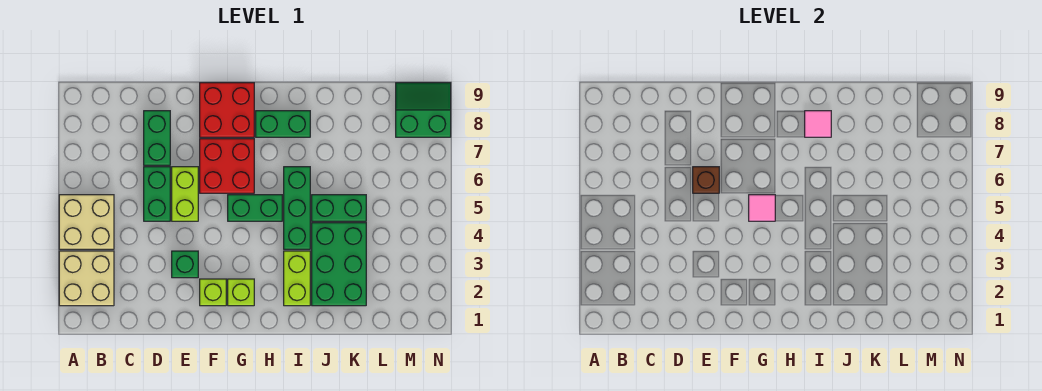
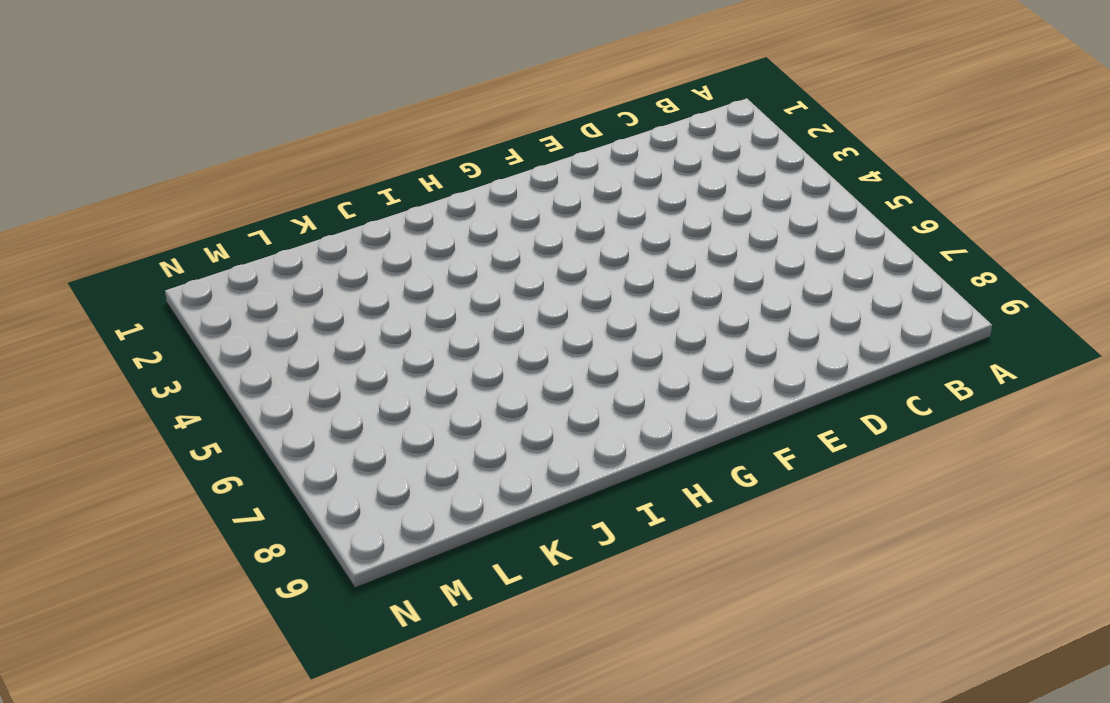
none -> tan brick A2:B3 level 1
none -> tan brick A4:B5 level 1
none -> green brick D5:D6 level 1

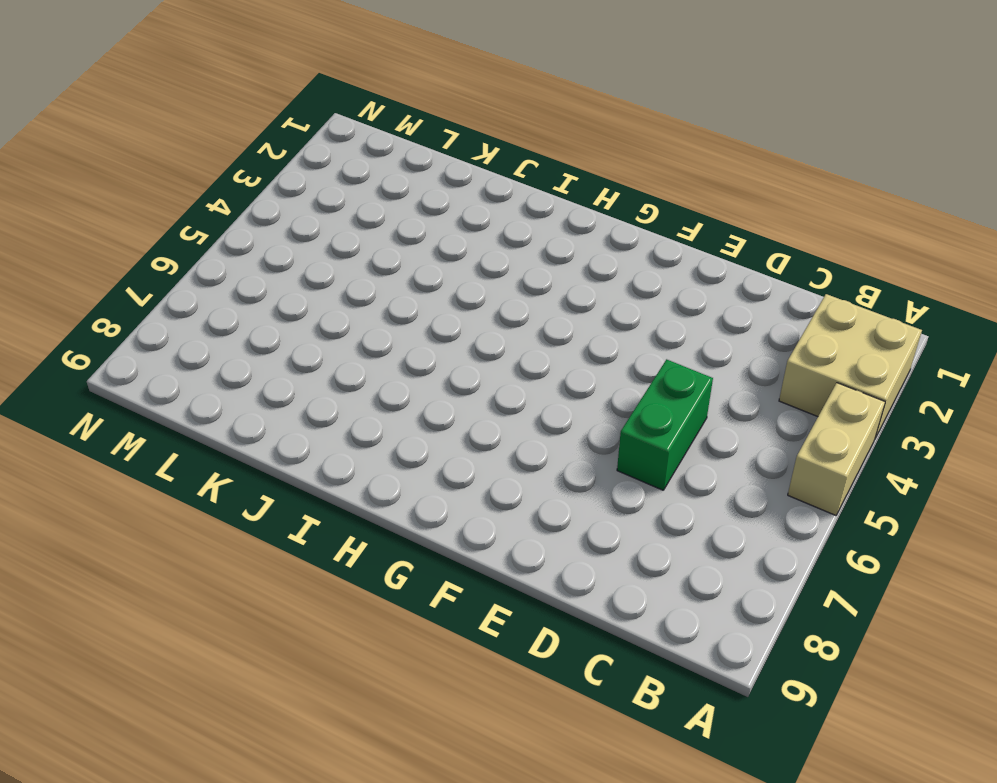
tan brick A4:A5 level 1 -> tan brick A4:B5 level 1
none -> green brick D7:D8 level 1
none -> green brick E3 level 1
none -> lime brick E5:E6 level 1

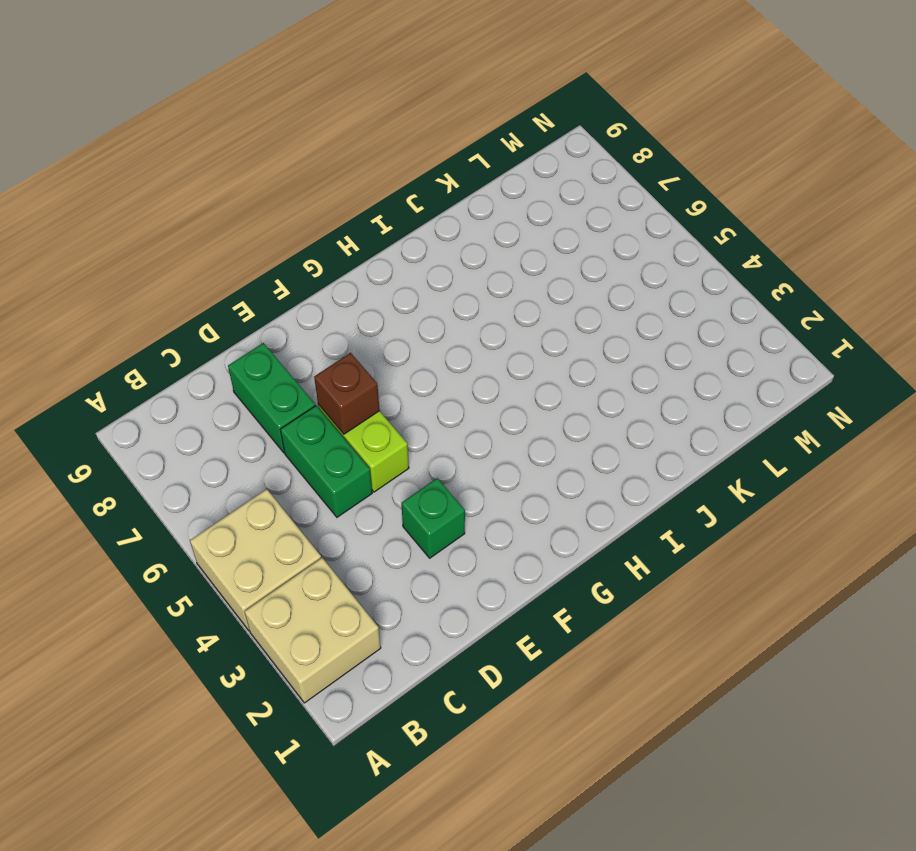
none -> lime brick F2 level 1
none -> red brick F6:G7 level 1
none -> red brick F8:G9 level 1

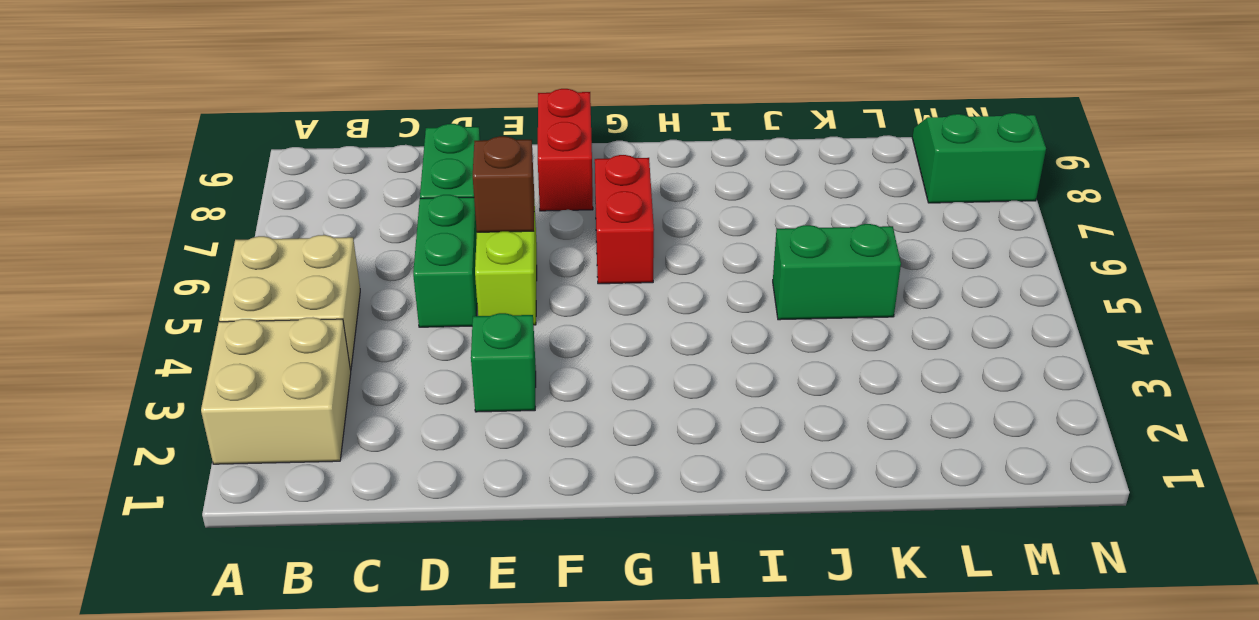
red brick F8:F9 level 1 -> red brick F8:G9 level 1
red brick G6:G7 level 1 -> red brick F6:G7 level 1
none -> lime brick F2 level 1
none -> lime brick G2 level 1
none -> green brick G5:H5 level 1

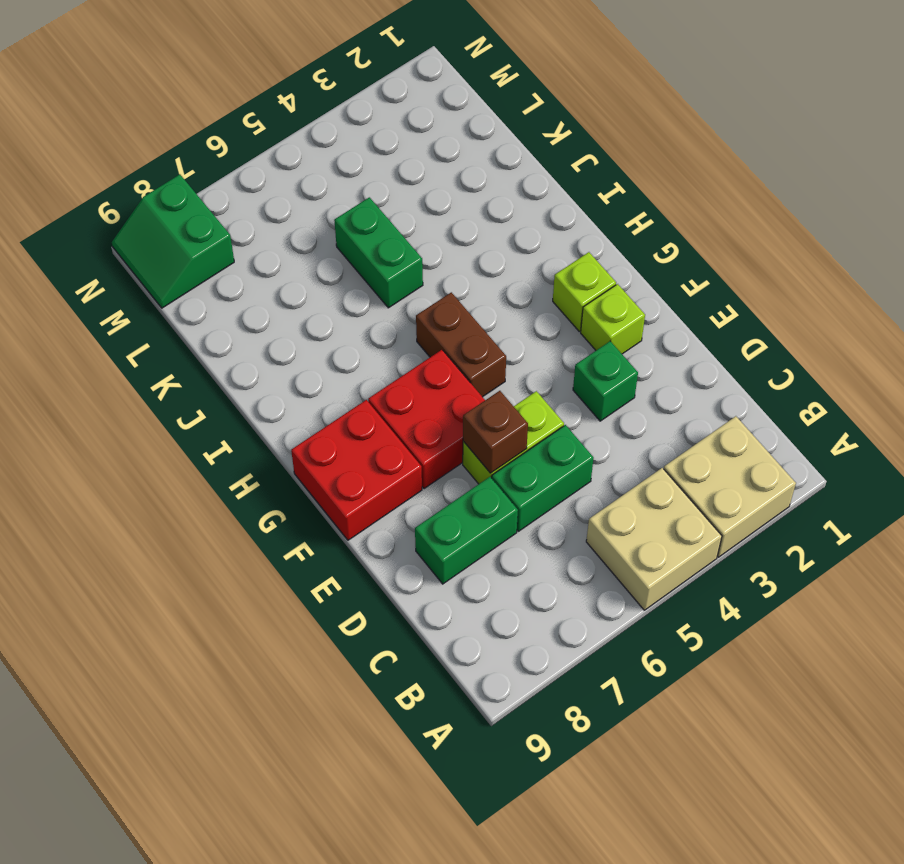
brown brick G5:H5 level 1 -> green brick G5:H5 level 1
none -> green brick H8:I8 level 1
none -> lime brick I2:I3 level 1
none -> green brick I4:I6 level 1

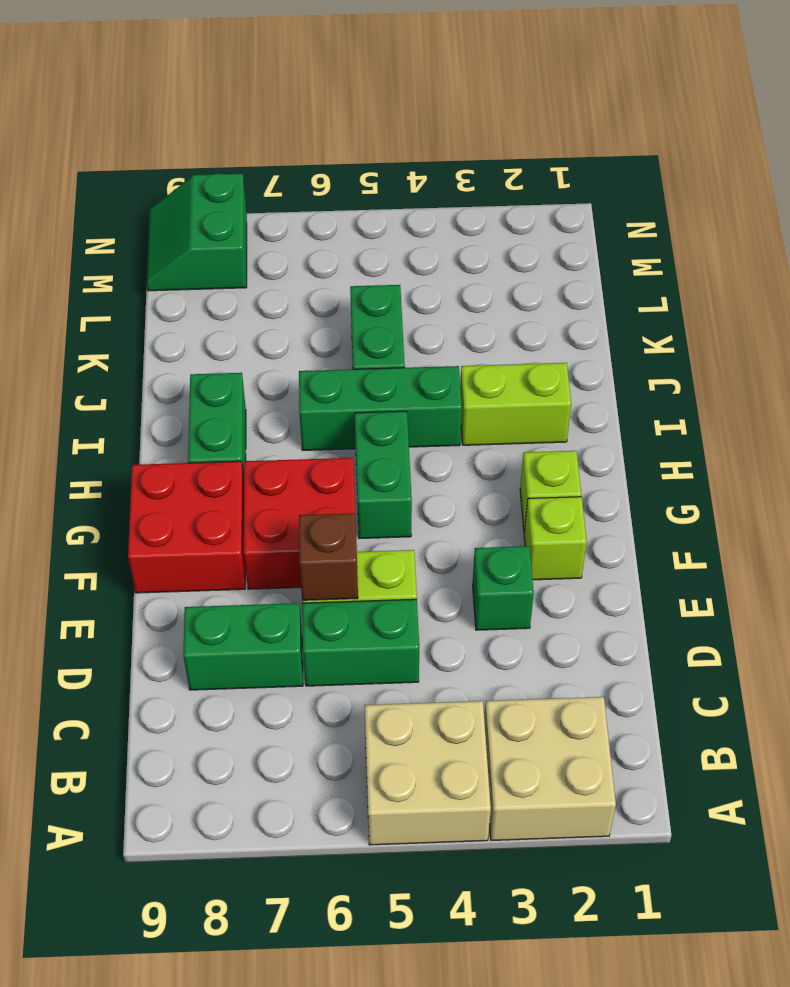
none -> green brick J2:K4 level 1
none -> pink tile G5 level 2
none -> pink tile I8 level 2

